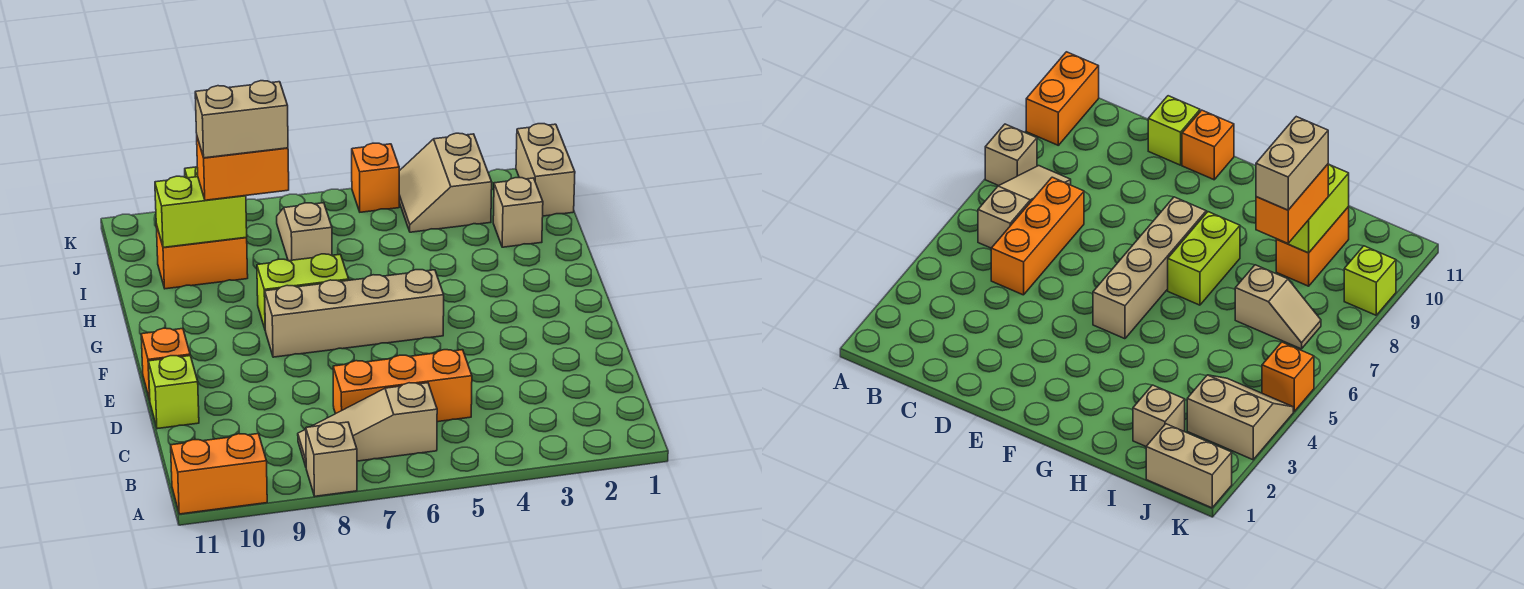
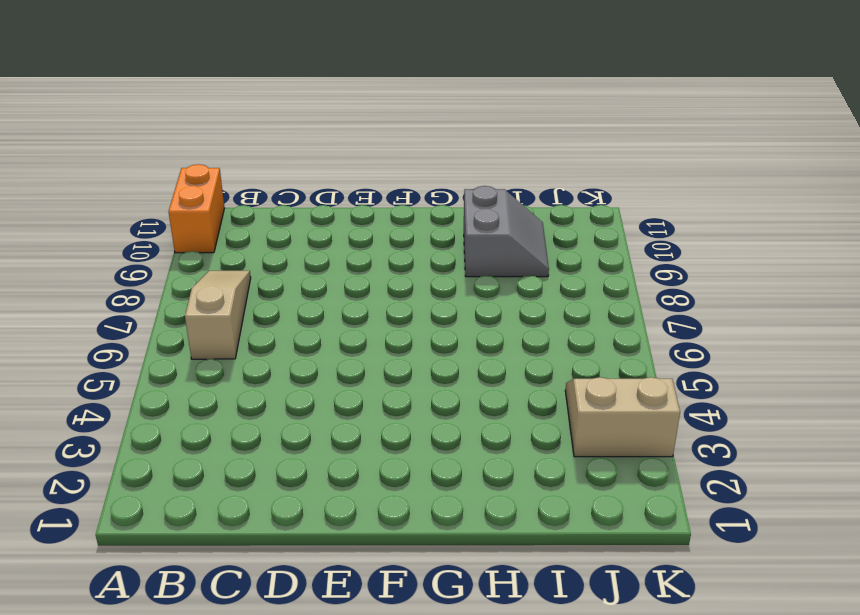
grey slope H9:I10 level 1 top H -> orange brick I9:I10 level 1
none -> tan brick A8 level 1
none -> orange brick C5:C7 level 1
none -> lime brick D11 level 1

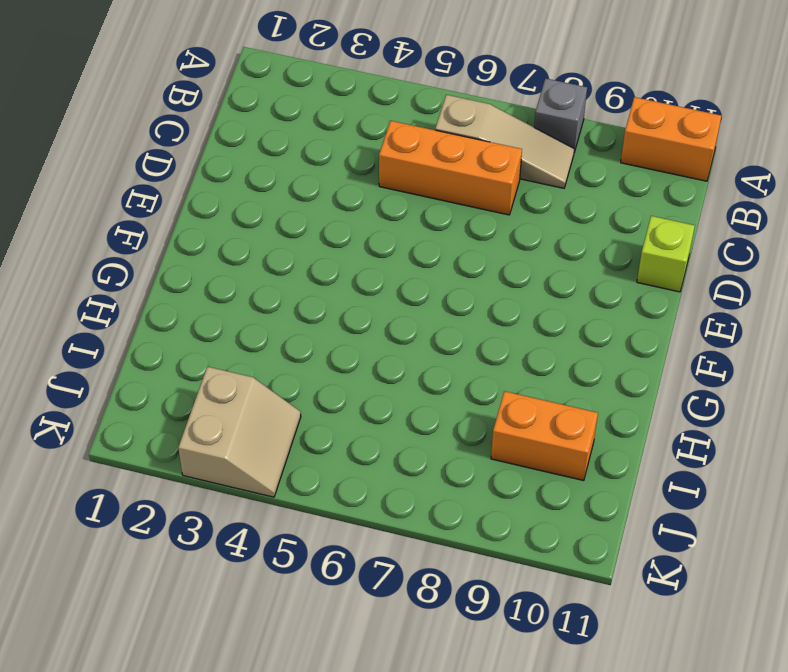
grey brick A8 level 1 -> tan brick A8 level 1
none -> orange brick E11 level 1
none -> tan brick F5:F8 level 1
none -> lime brick G7:G8 level 1

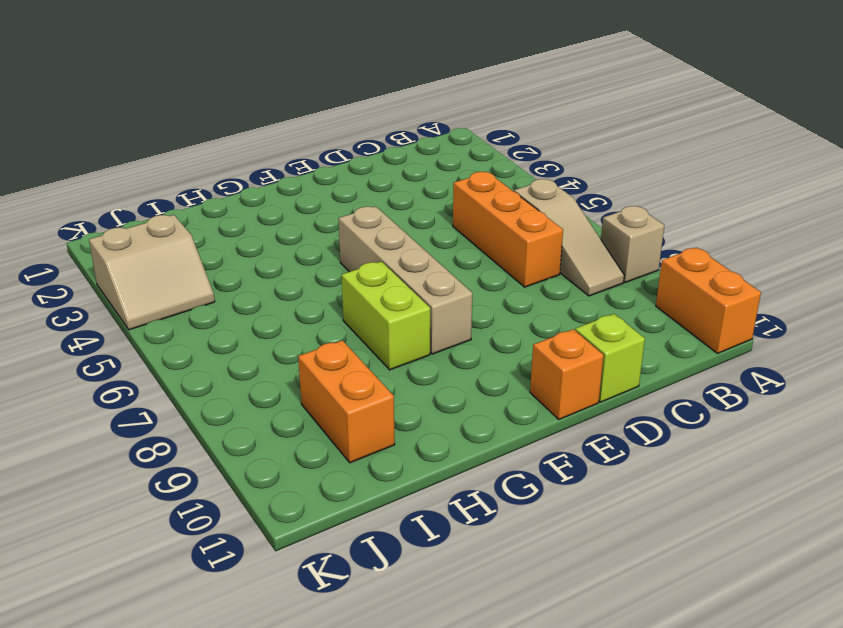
none -> tan brick I2 level 1
none -> tan slope I7:J7 level 1 top I
none -> tan brick J1:K1 level 1

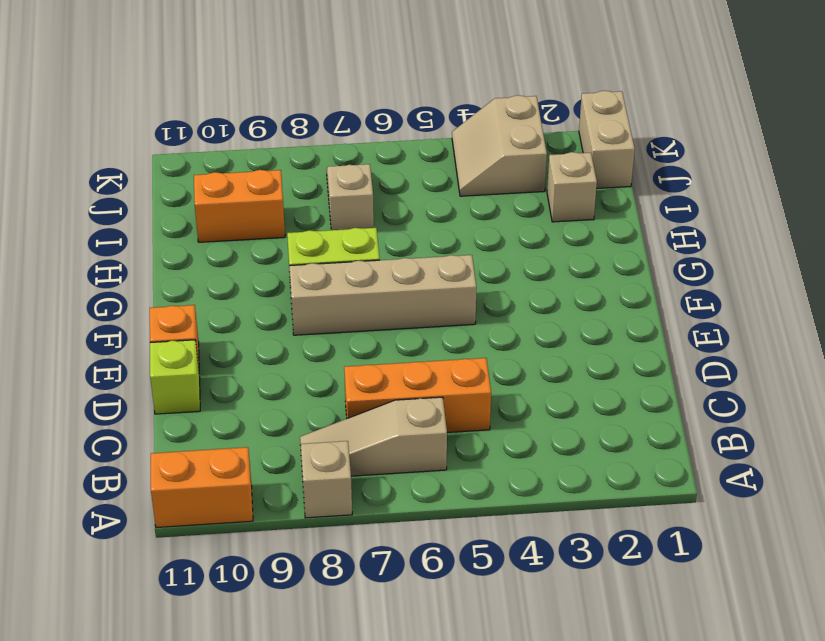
none -> orange brick K5 level 1
none -> lime brick K9 level 1
none -> lime brick I9:I10 level 2

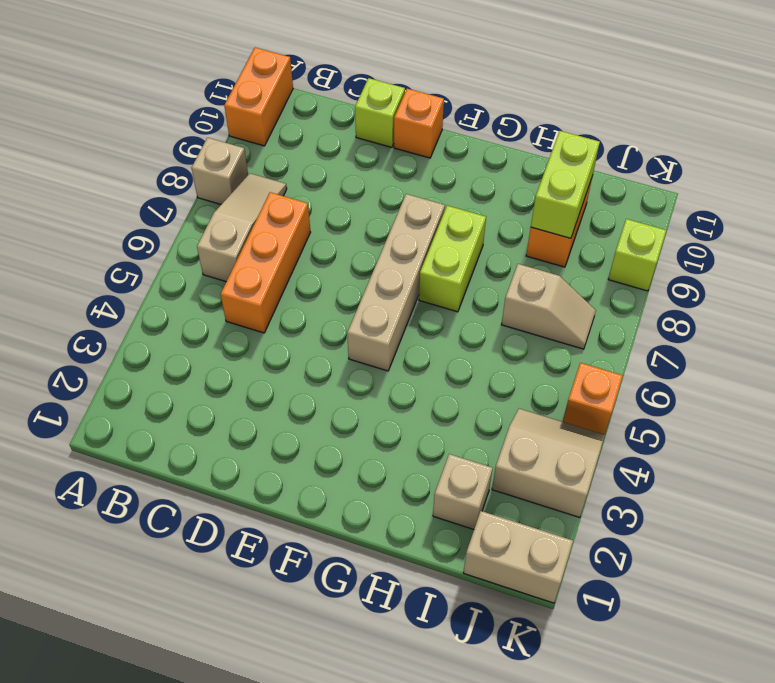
none -> orange brick I8:I9 level 3
none -> tan brick I8:I9 level 4

